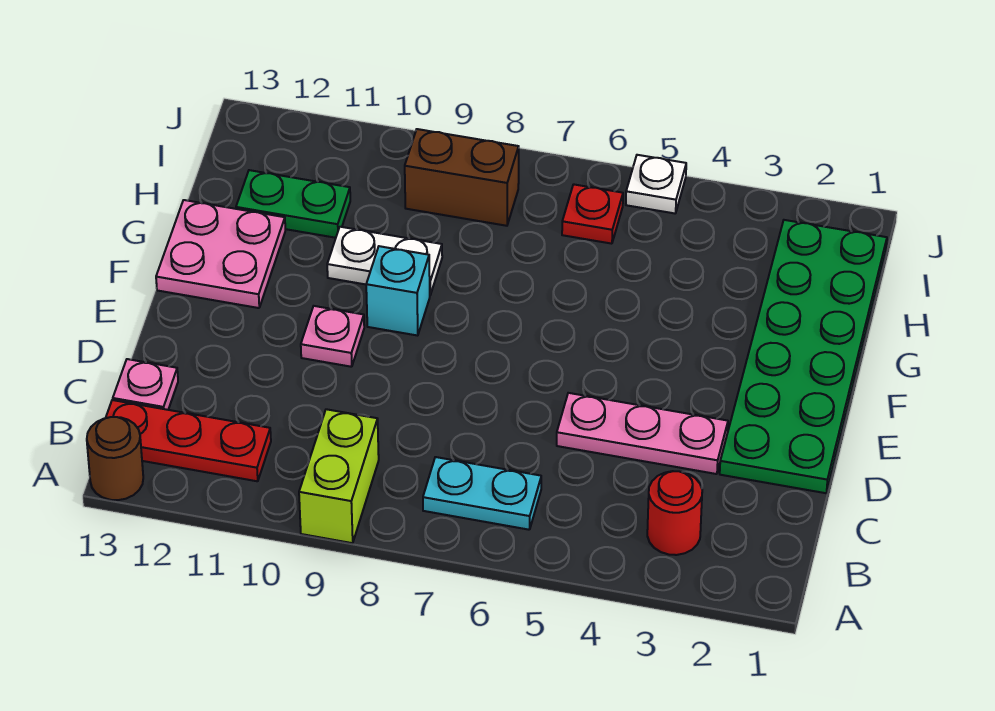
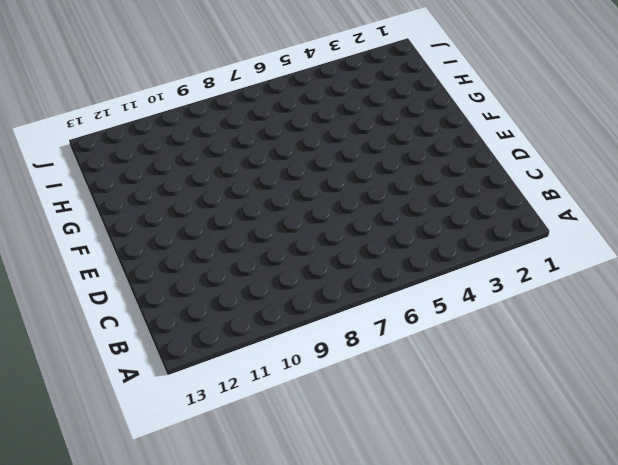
none -> lime brick A9:B9 level 1
none -> brown round brick A13 level 1
none -> red round brick B3 level 1

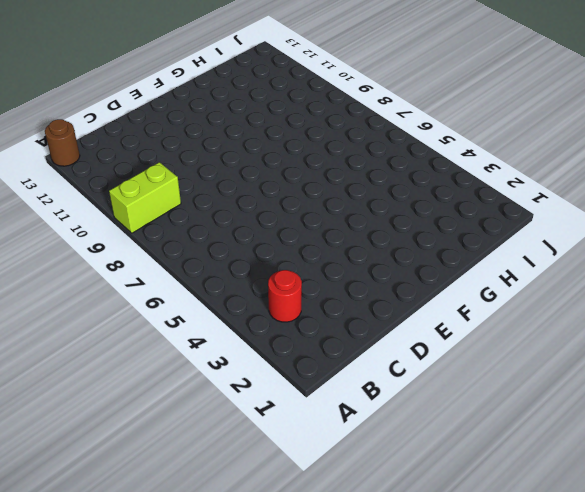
none -> cyan plate B6:B7 level 1
none -> red plate B11:B13 level 1
none -> pink plate C13 level 1

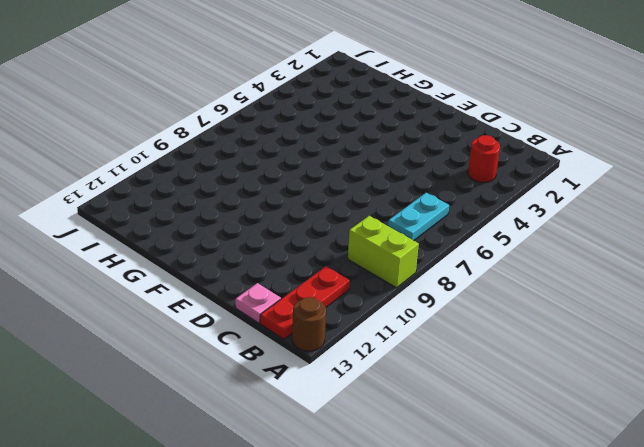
none -> green plate D1:I2 level 1
none -> pink plate D3:D5 level 1
none -> pink plate E10 level 1

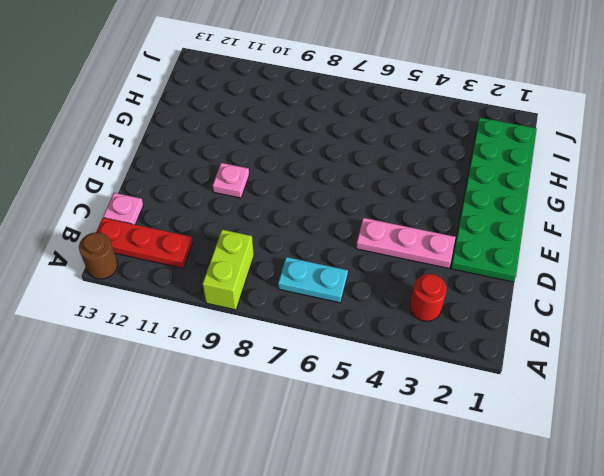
none -> cyan brick F9 level 1
none -> pink plate F12:G13 level 1
none -> white plate G9:G10 level 1

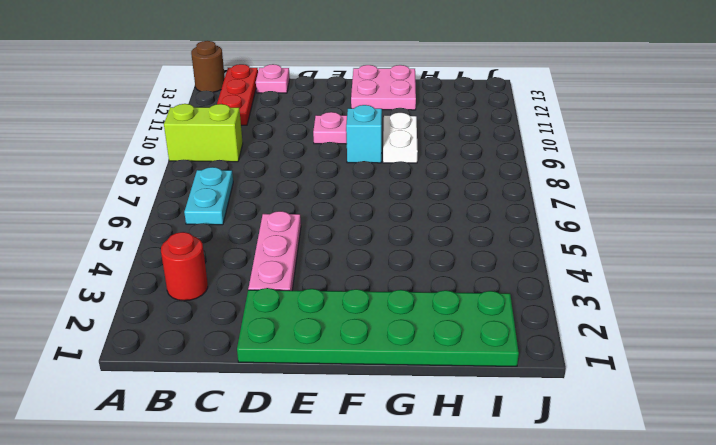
none -> green plate H11:H12 level 1
none -> red plate I6 level 1
none -> brown brick I8:I9 level 1

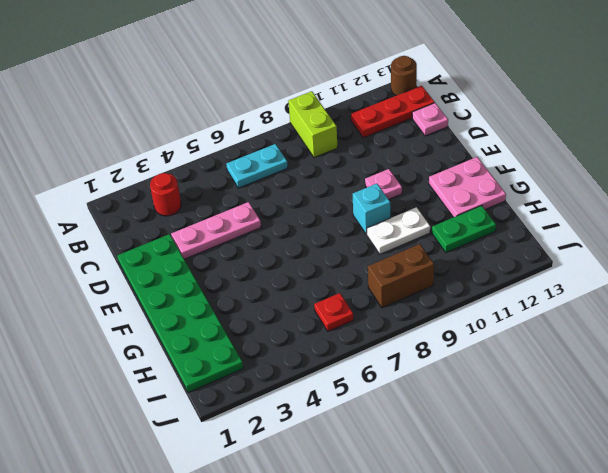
none -> white plate J5 level 1

